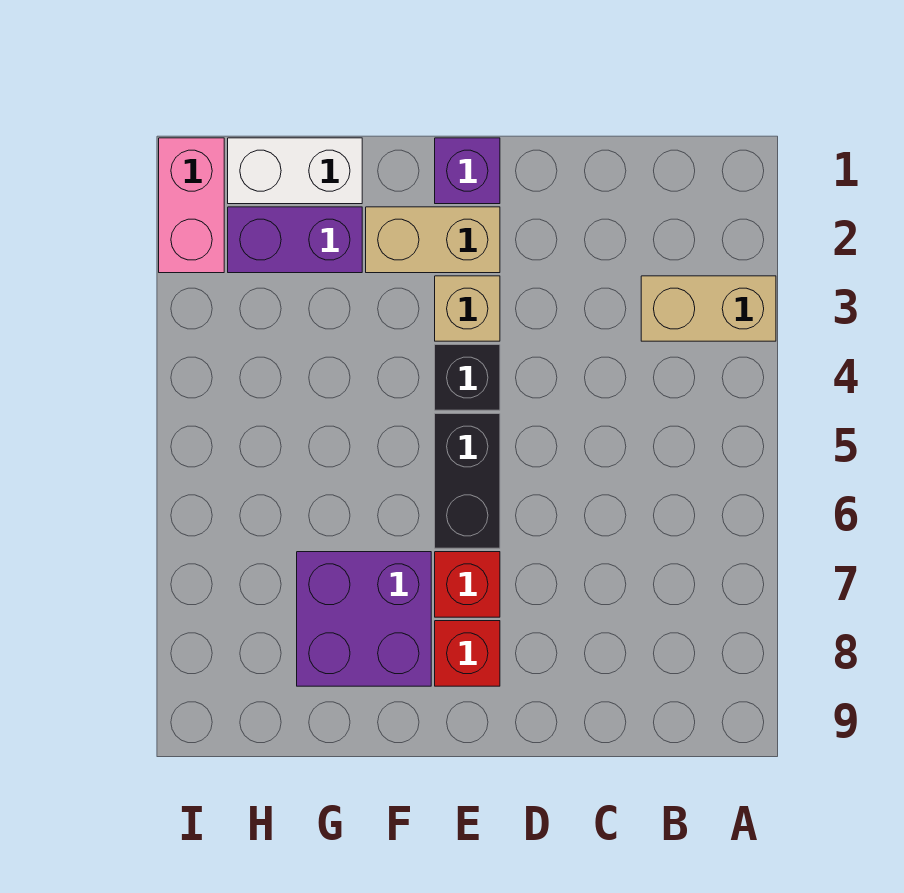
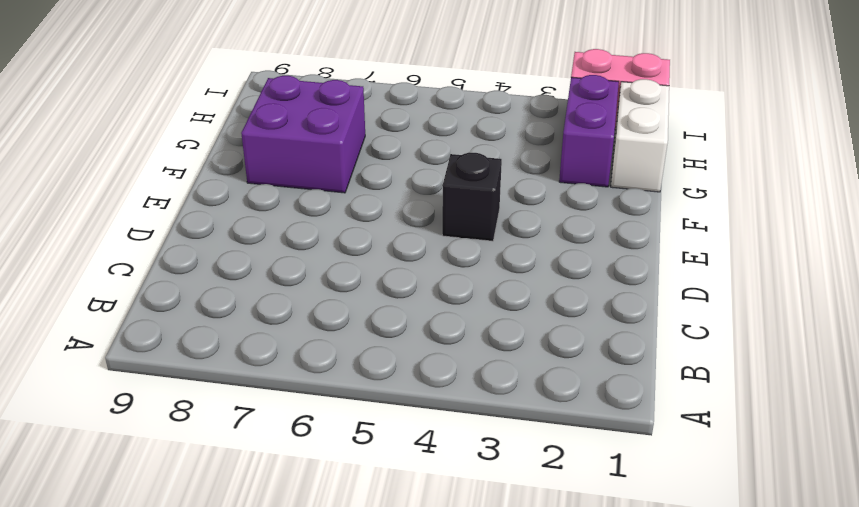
none -> tan brick A3:B3 level 1
none -> purple brick E1 level 1
none -> tan brick E2:F2 level 1

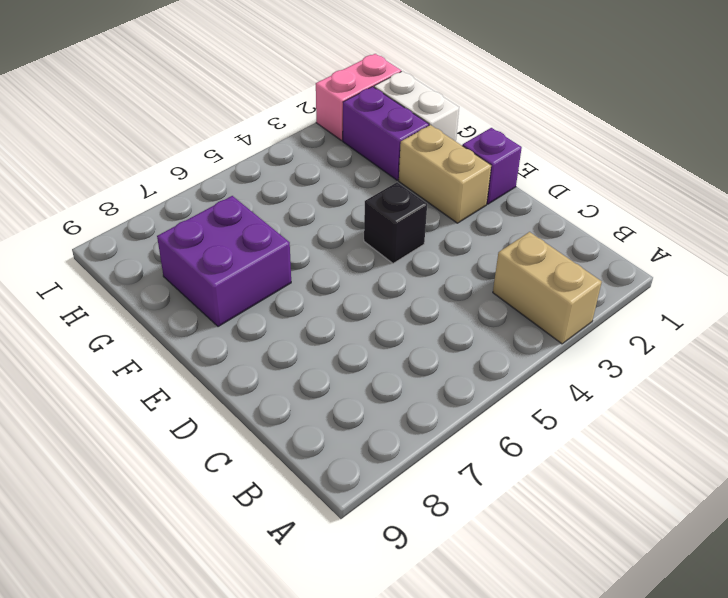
none -> tan brick E3 level 1
none -> black brick E5:E6 level 1
none -> red brick E7 level 1

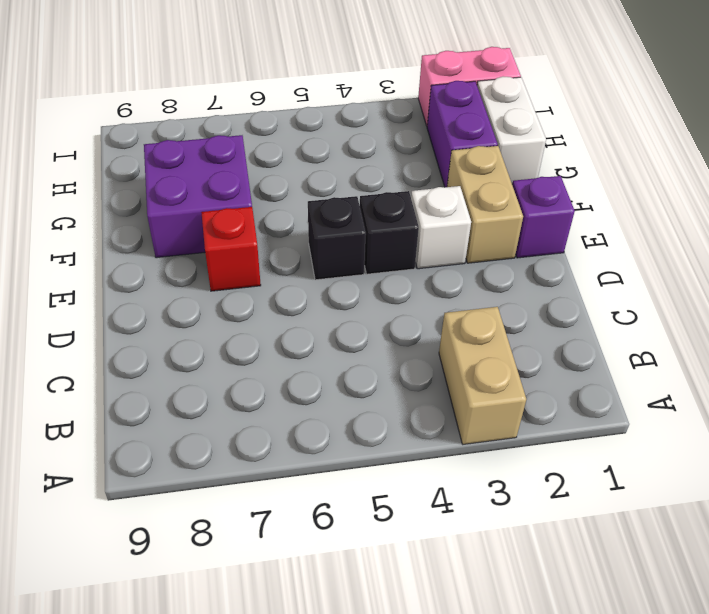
white brick E3 level 1 -> tan brick E3 level 1
black brick E5 level 1 -> black brick E5:E6 level 1
none -> red brick E8 level 1

